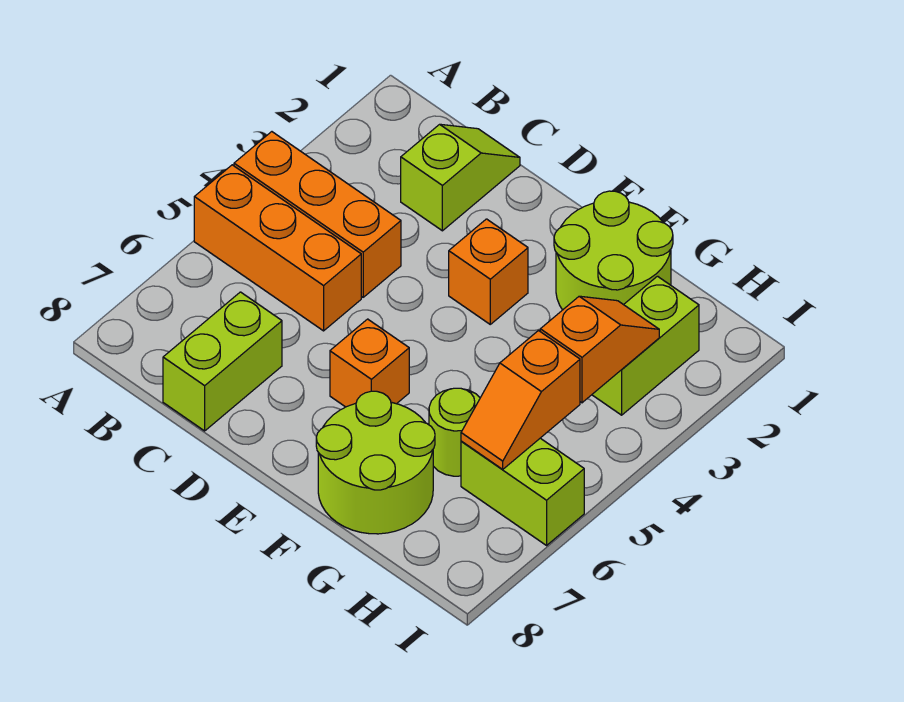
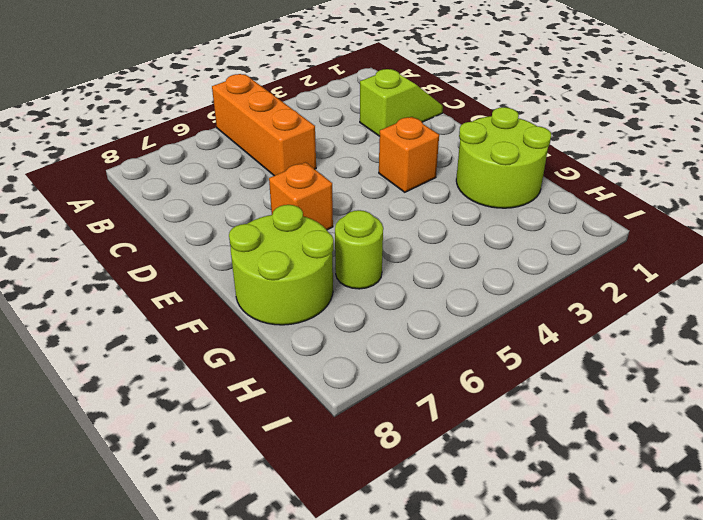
none -> orange brick A4:C4 level 1
none -> lime brick C7:C8 level 1
none -> lime brick H2:H3 level 1

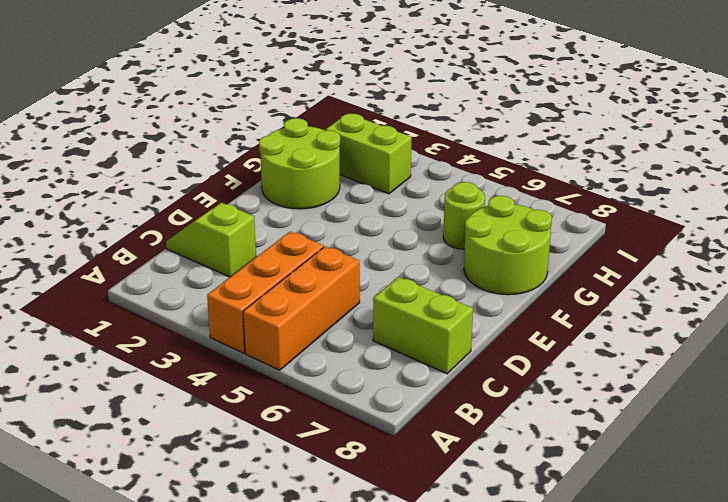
none -> orange brick E3 level 1
none -> orange brick E6 level 1
none -> lime brick H6:I6 level 1

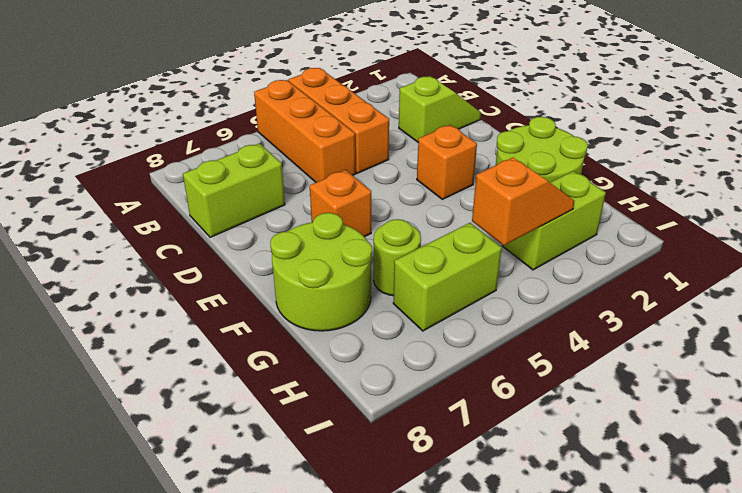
lime brick H5:H6 level 1 -> lime brick H6:I6 level 1
none -> orange slope H5:H6 level 2 top 5

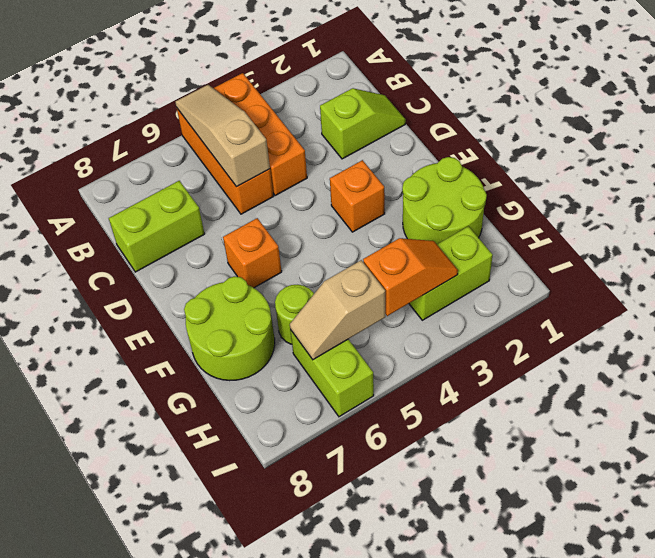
tan slope A5:C5 level 2 top C -> none
tan slope H5:H6 level 2 top 5 -> orange slope H5:H6 level 2 top 5

